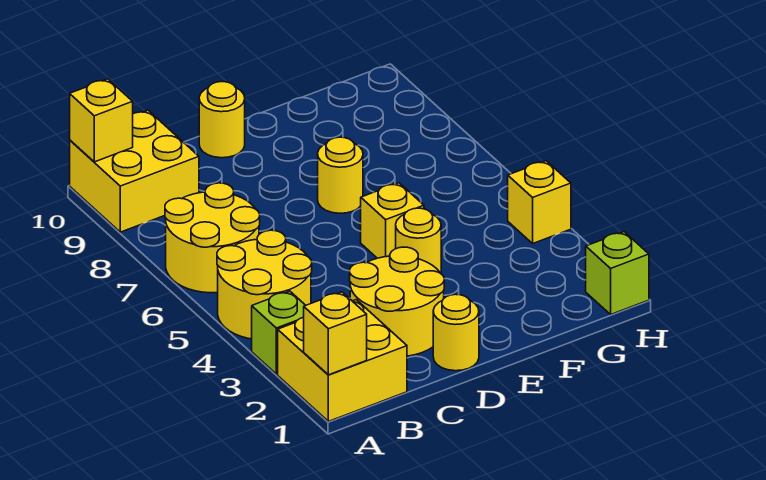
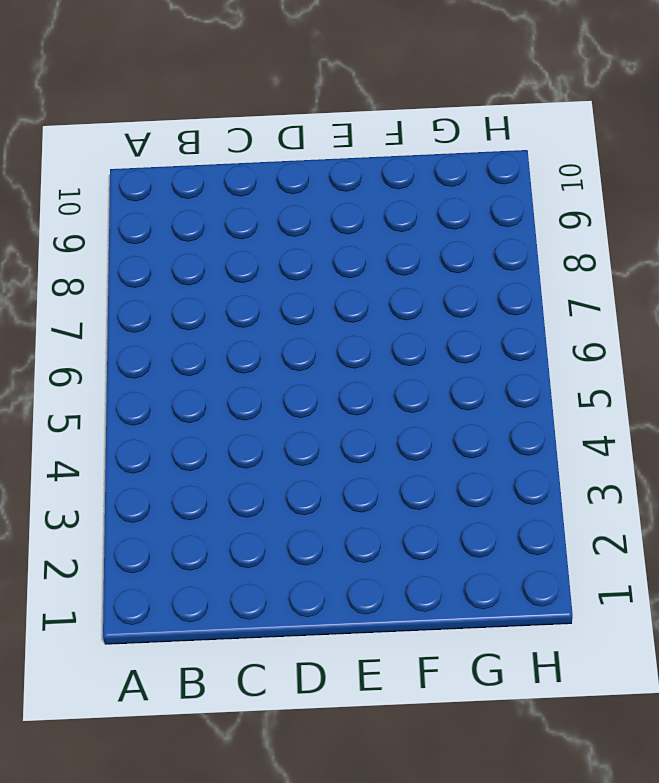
none -> yellow brick A1:B2 level 1
none -> lime brick A3 level 1
none -> yellow round brick A4:B5 level 1

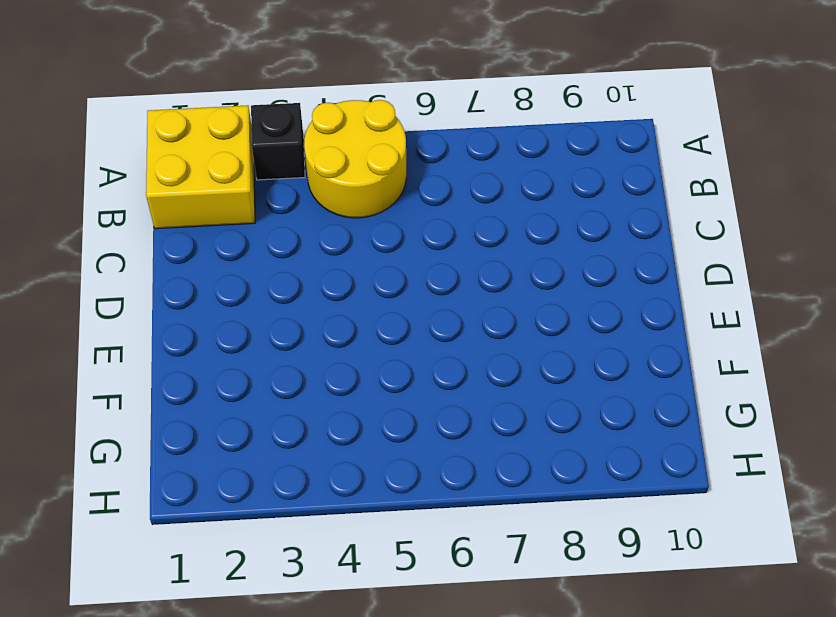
black brick A3 level 1 -> lime brick A3 level 1
none -> yellow round brick A6:B7 level 1
none -> yellow brick A9:B10 level 1
none -> yellow round brick C2:D3 level 1

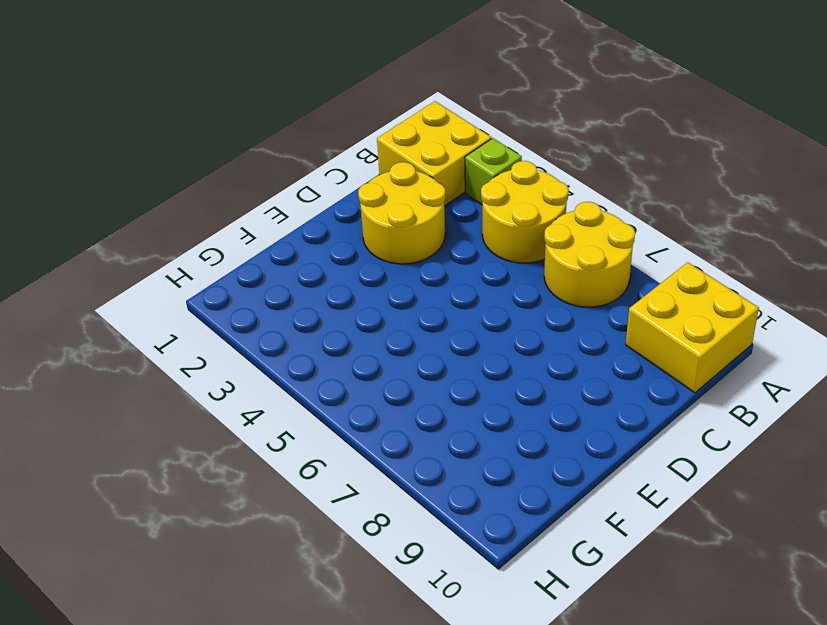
none -> yellow round brick D1 level 1
none -> yellow round brick D10 level 1
none -> yellow round brick E4 level 1

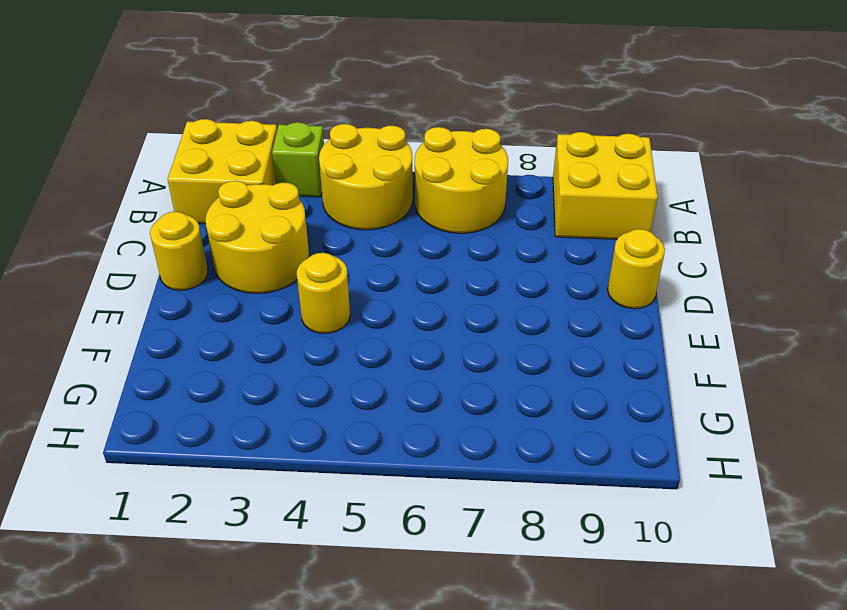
none -> yellow brick E5 level 1
none -> yellow round brick E7 level 1
none -> lime brick H1 level 1

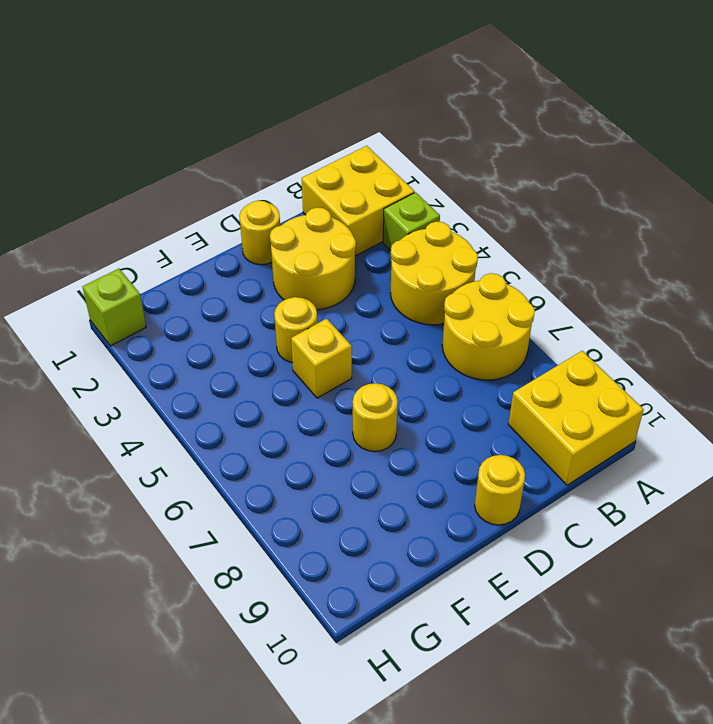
none -> yellow brick H4 level 1
none -> yellow brick A1 level 2
none -> yellow brick A10 level 2

